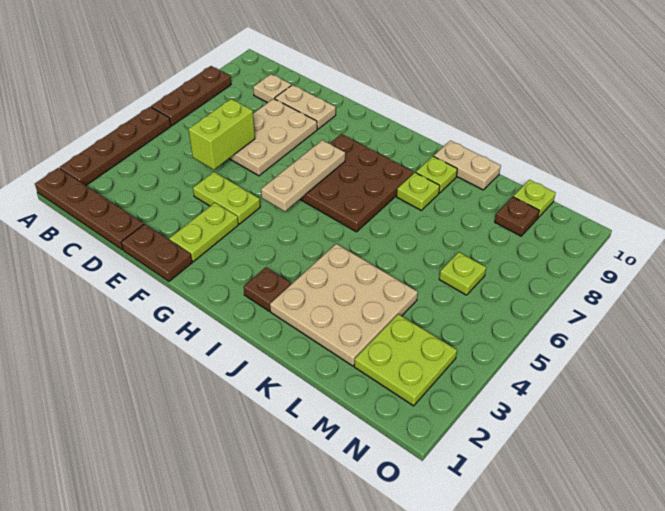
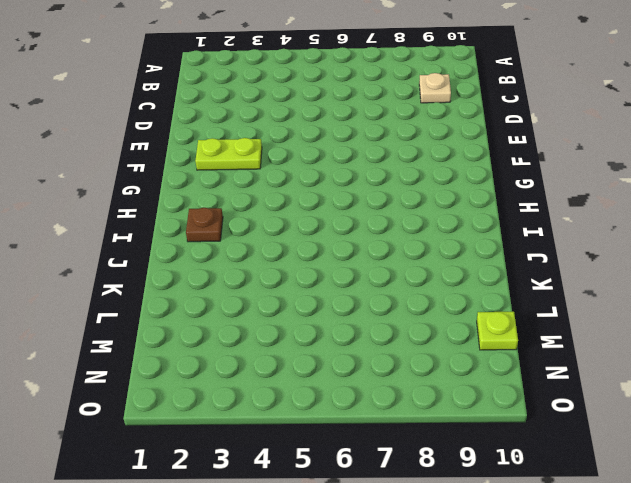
none -> brown plate A1:D1 level 1
none -> brown plate A2:A5 level 1
none -> brown plate A6:A8 level 1

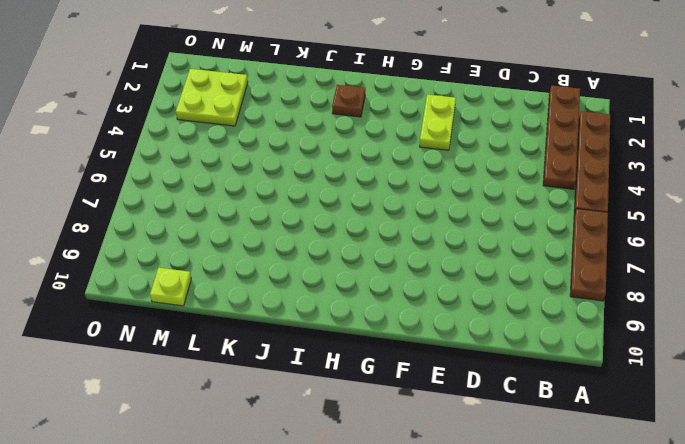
brown plate B1:B4 level 1 -> brown plate A1:D1 level 1
none -> tan plate C9 level 1
none -> tan plate D6:E8 level 1
none -> tan plate D9:E9 level 1

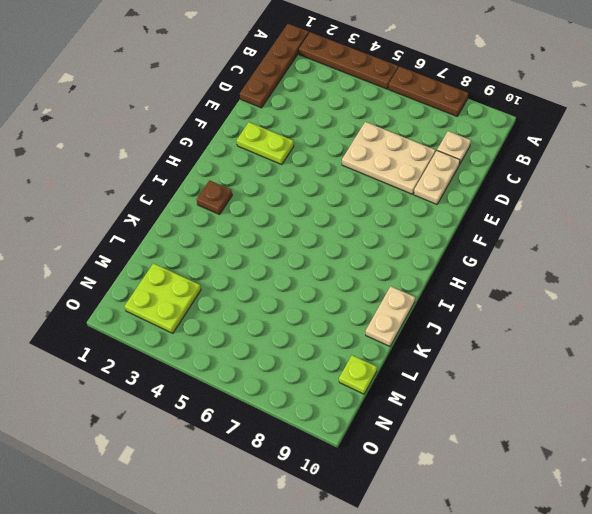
none -> brown plate E1:F1 level 1
none -> lime plate E4:F4 level 1
none -> brown plate G6:I8 level 1

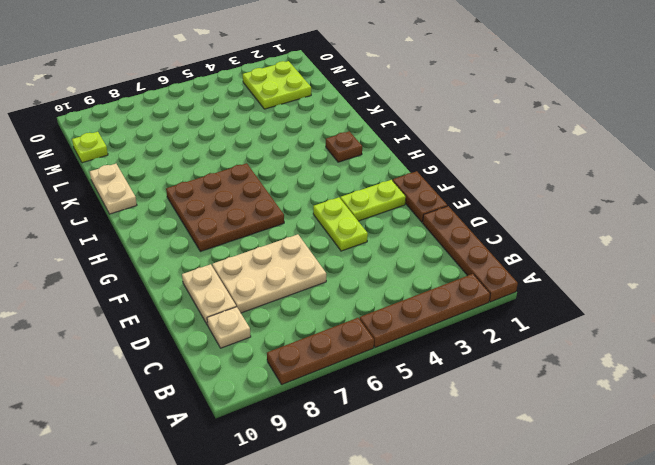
none -> tan plate J2:L4 level 1
none -> lime plate J8 level 1
none -> lime plate J9 level 1

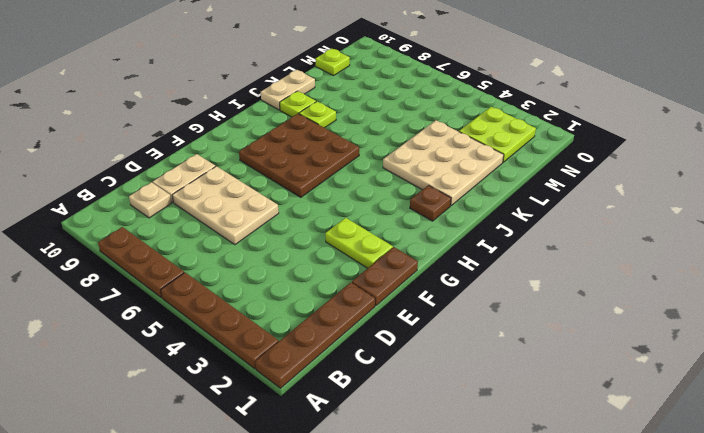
none -> lime plate E4:F4 level 1
none -> lime plate M6 level 1
none -> brown plate M9 level 1

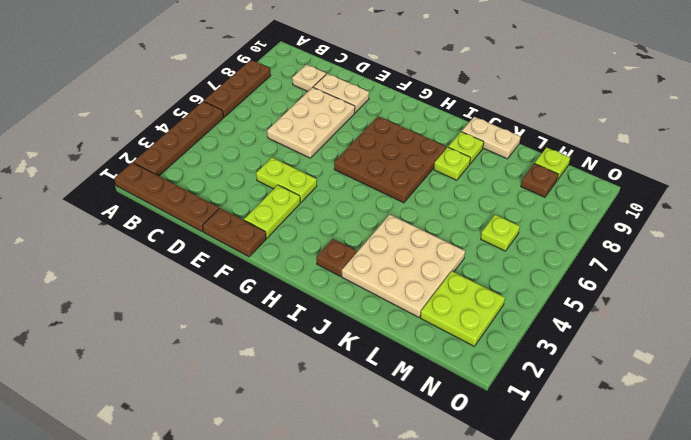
none -> lime brick D5:D6 level 2
none -> tan plate G5:G7 level 2

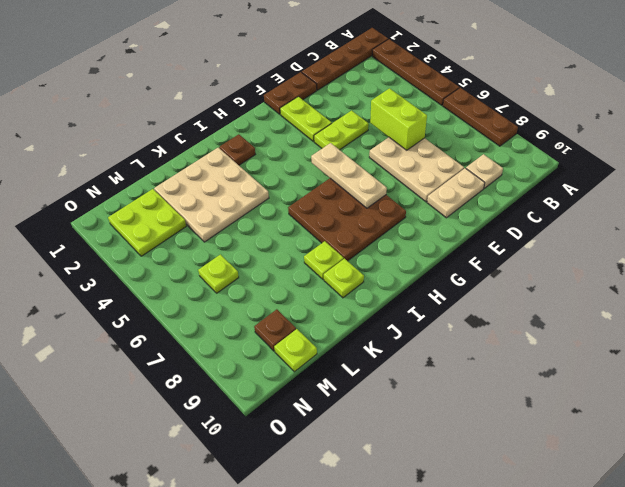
none -> tan plate J10:K10 level 1

